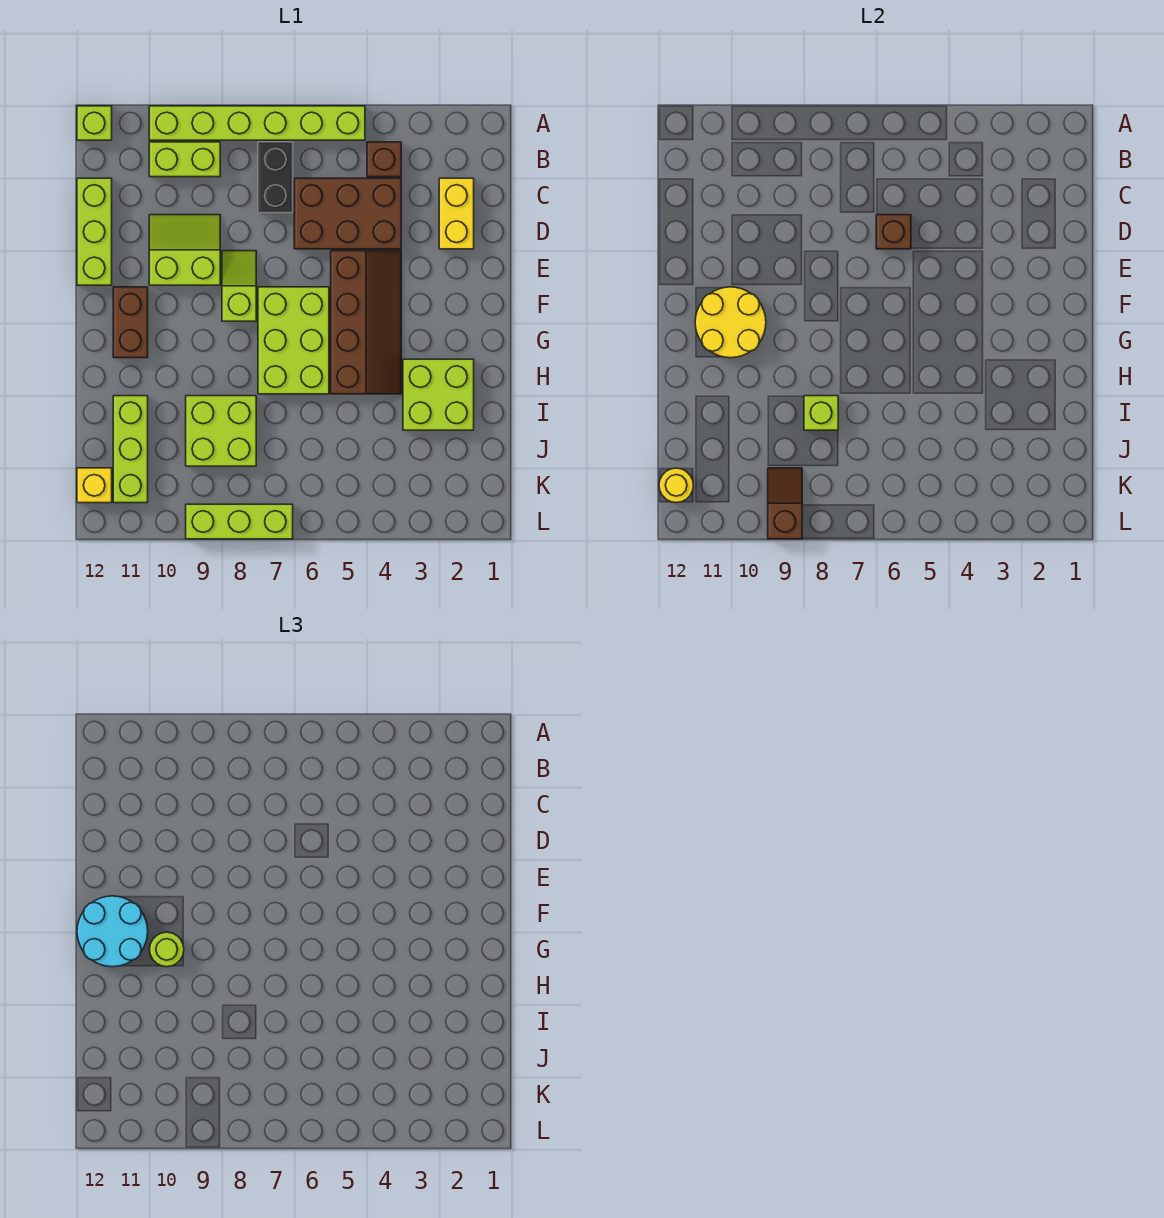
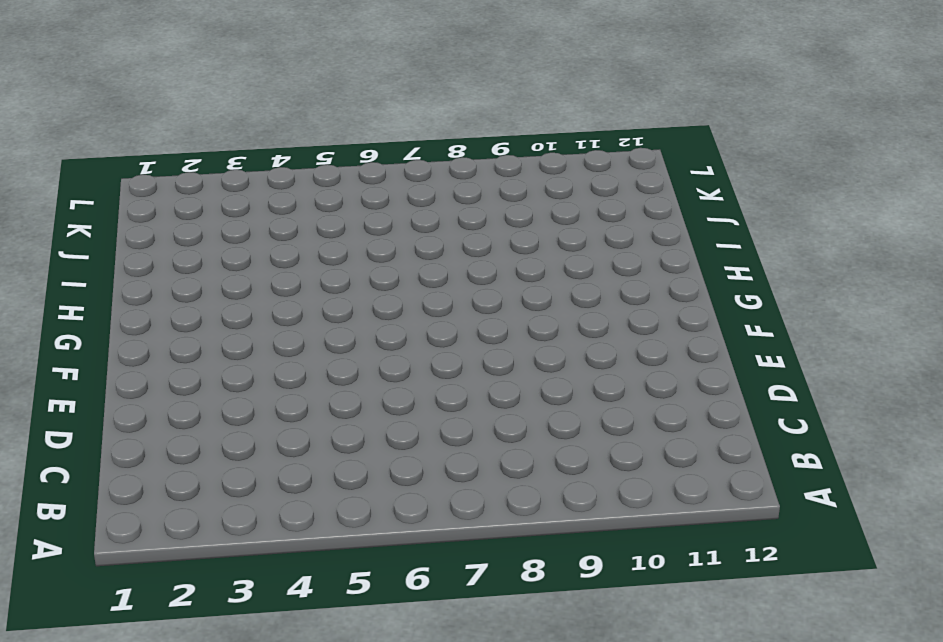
none -> lime brick A5:A10 level 1
none -> lime brick A12 level 1
none -> brown brick B4 level 1

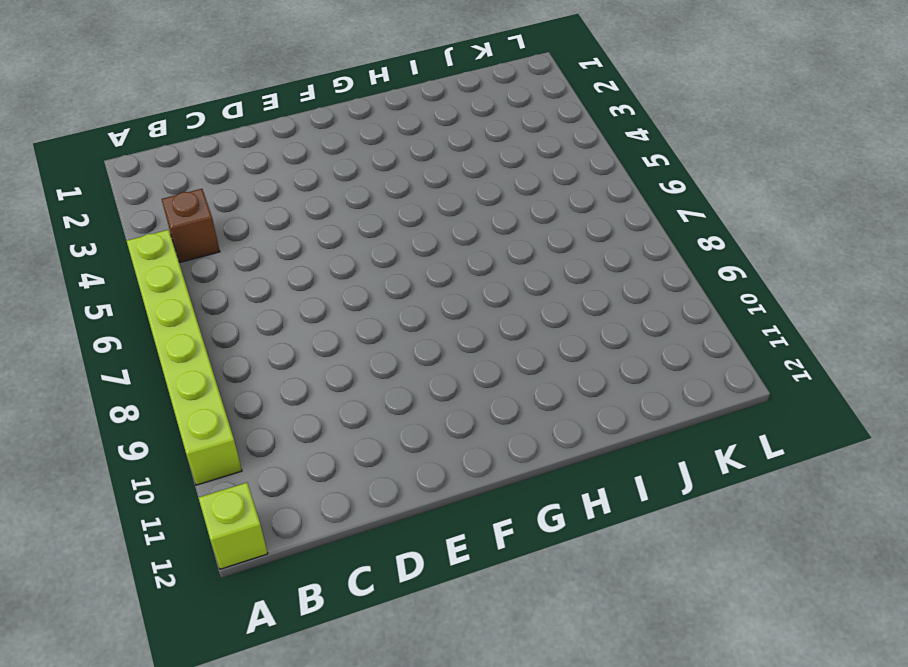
none -> black brick B7:C7 level 1
none -> lime brick B9:B10 level 1
none -> yellow brick C2:D2 level 1

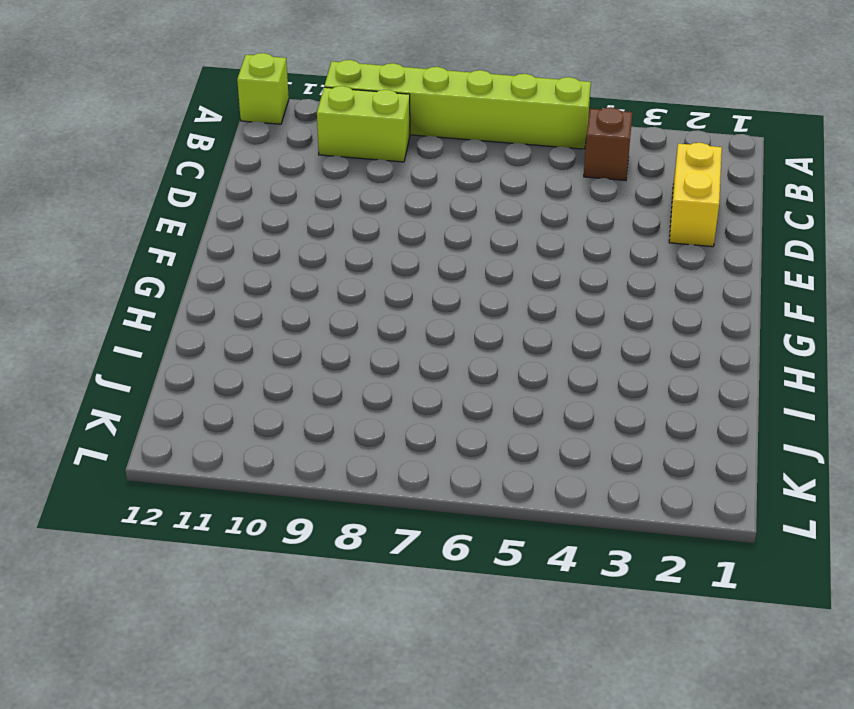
none -> black brick B7:C7 level 1
none -> brown brick C4:D6 level 1
none -> lime brick C12:E12 level 1

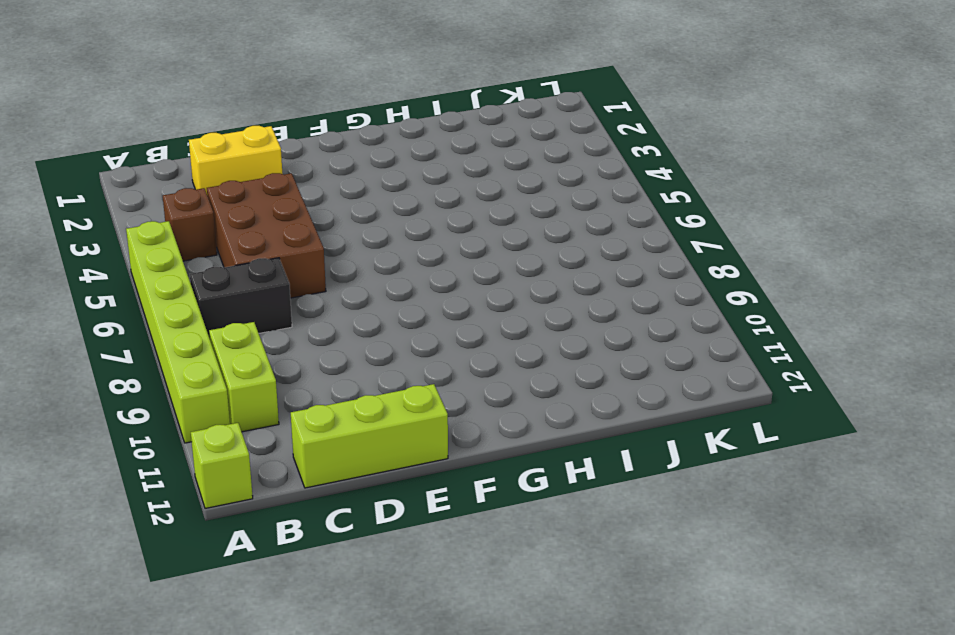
none -> lime slope D9:E10 level 1 top E
none -> brown slope E4:H5 level 1 top 5
none -> lime slope E8:F8 level 1 top F

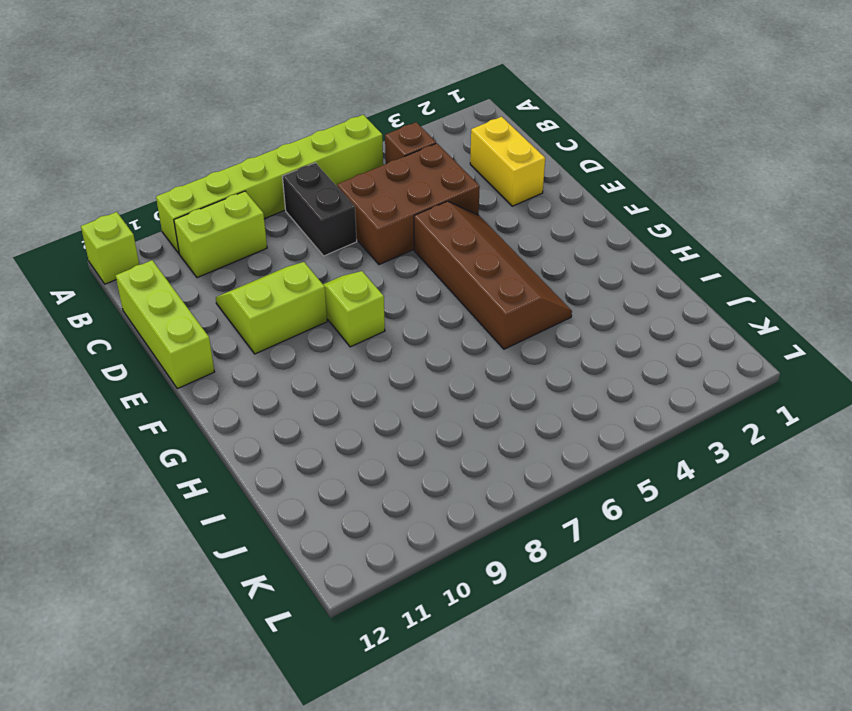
none -> lime brick F6:H7 level 1
none -> brown brick F11:G11 level 1
none -> lime brick H2:I3 level 1

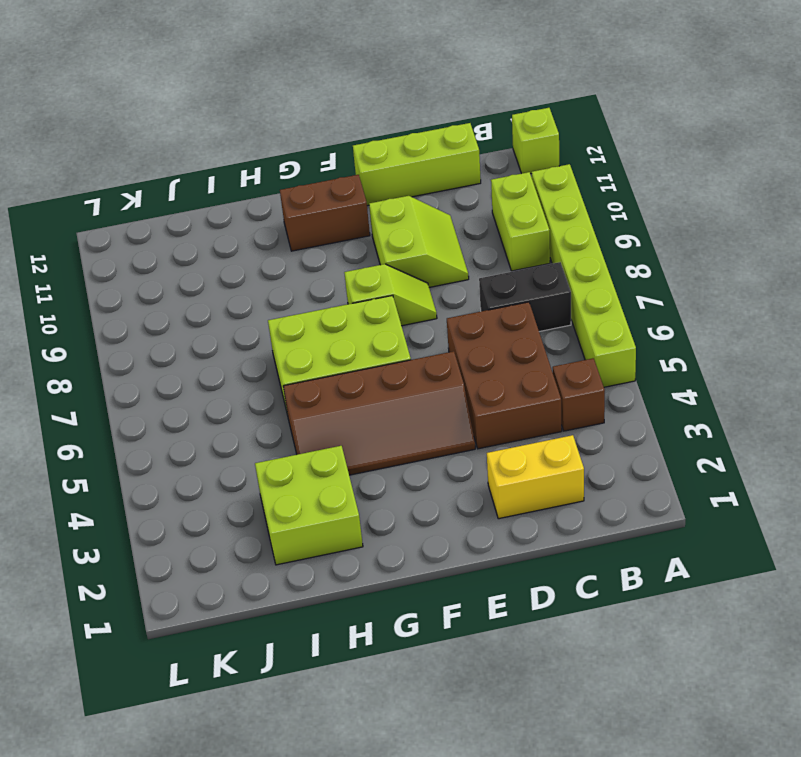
none -> lime brick I8:J9 level 1
none -> lime brick I11:K11 level 1
none -> yellow brick K12 level 1

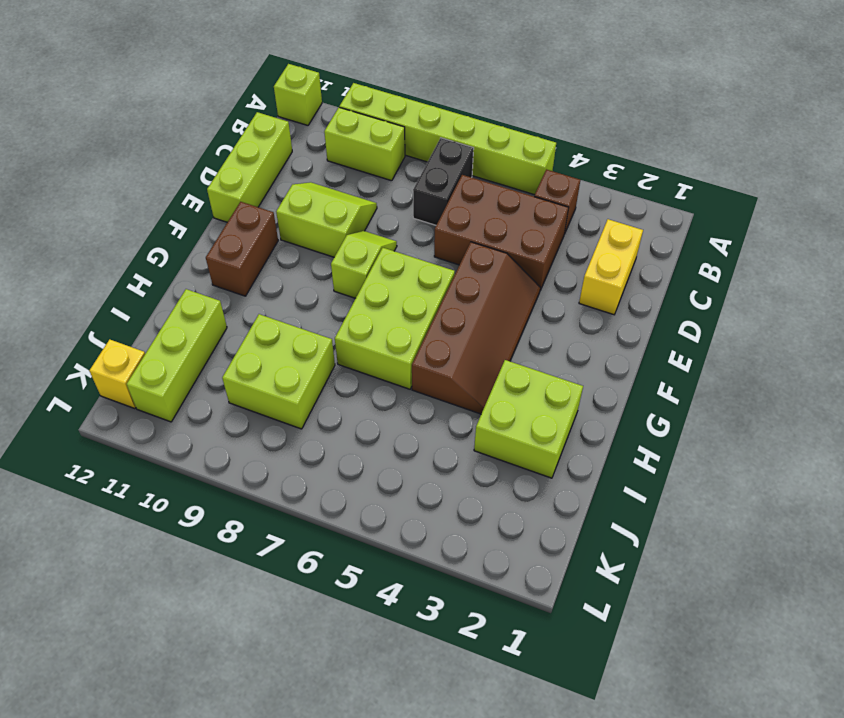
none -> lime brick L7:L9 level 1
none -> brown brick D6 level 2
none -> yellow round brick F10:G11 level 2

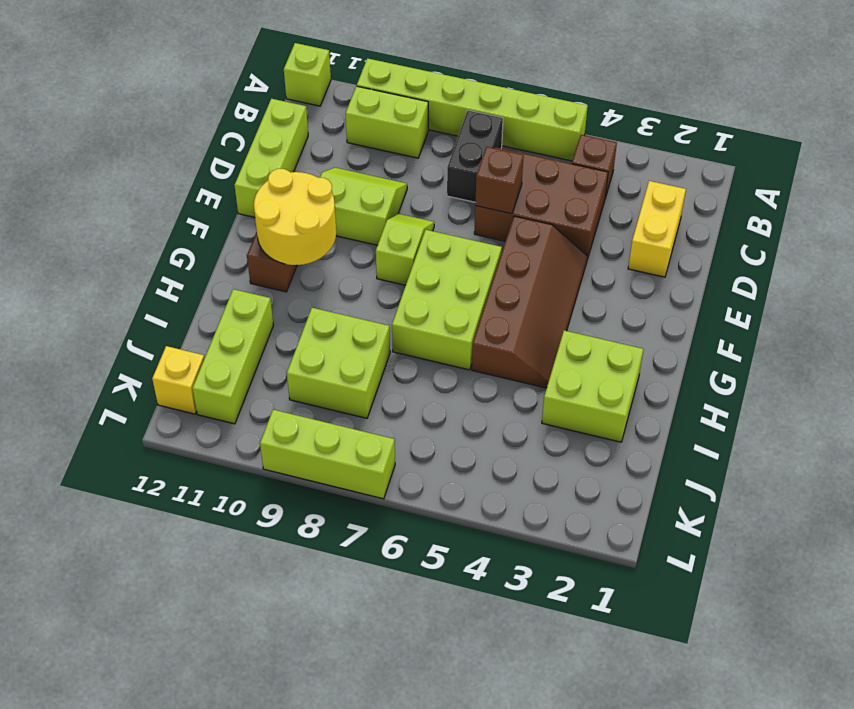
none -> lime brick I8 level 2
none -> brown slope K9:L9 level 2 top L
none -> yellow round brick K12 level 2

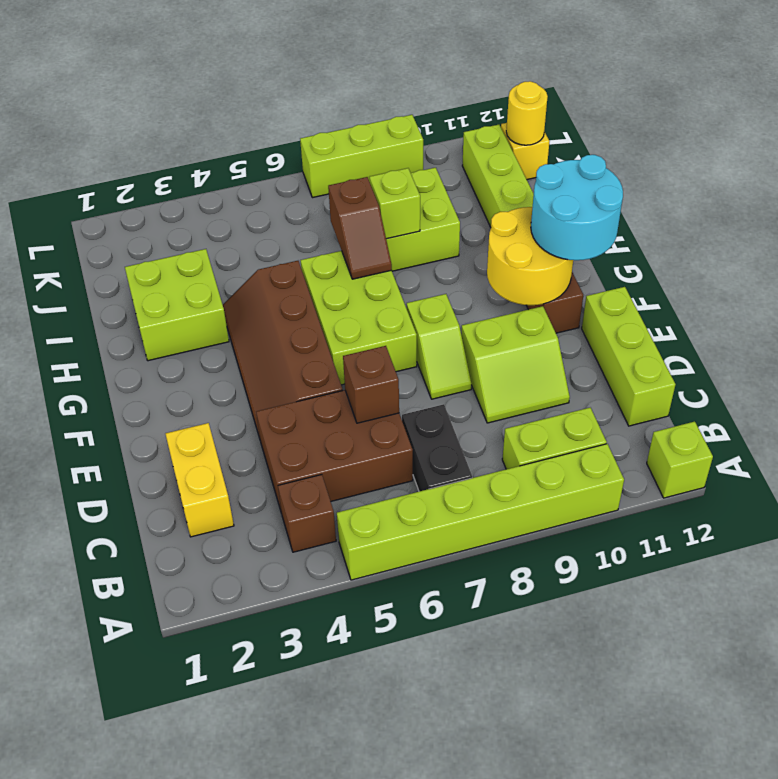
brown slope H7:I7 level 2 top I -> brown slope K9:L9 level 2 top L
none -> lime round brick G10 level 3

